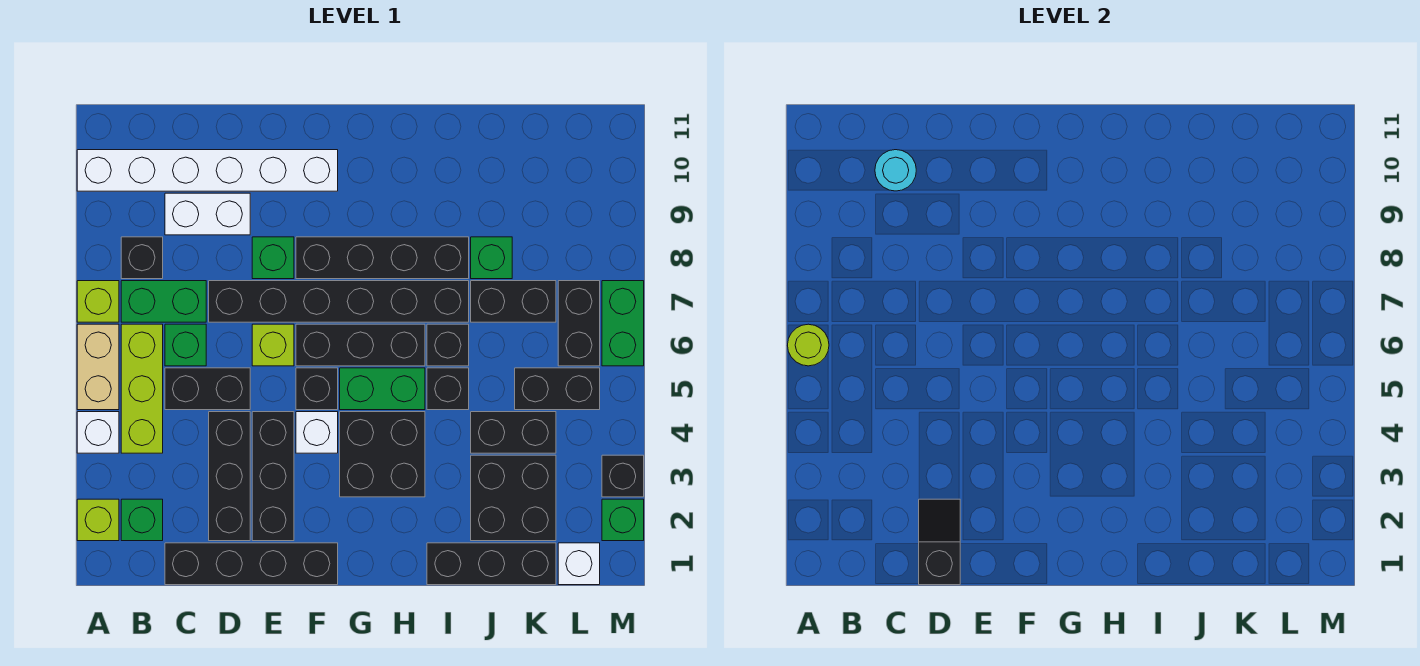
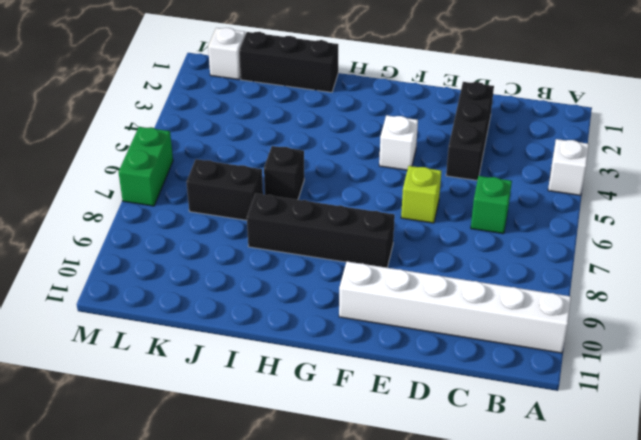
none -> lime brick A2 level 1
none -> tan brick A5:A6 level 1
none -> lime brick A7 level 1
none -> green brick B2 level 1

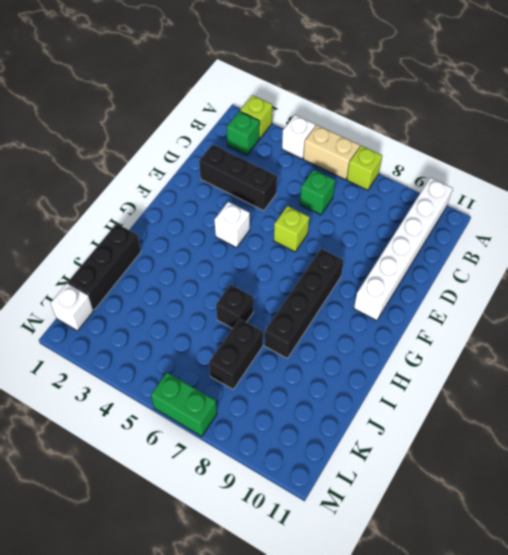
none -> lime brick B4:B6 level 1
none -> green brick B7:C7 level 1
none -> black brick B8 level 1
none -> black brick C1:F1 level 1

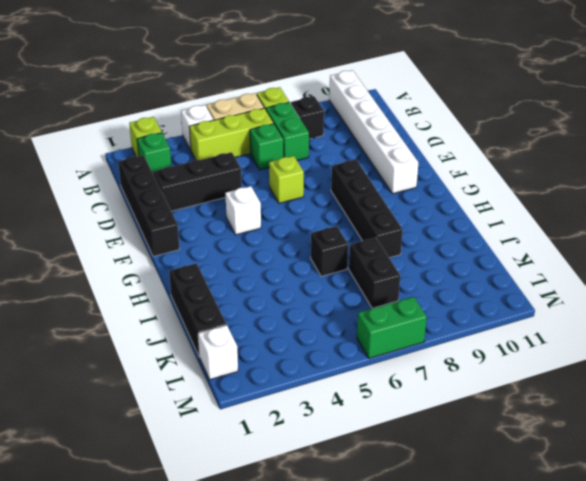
none -> black brick C5:D5 level 1
none -> white brick C9:D9 level 1
none -> black brick D7:I7 level 1
none -> black brick E2:E4 level 1

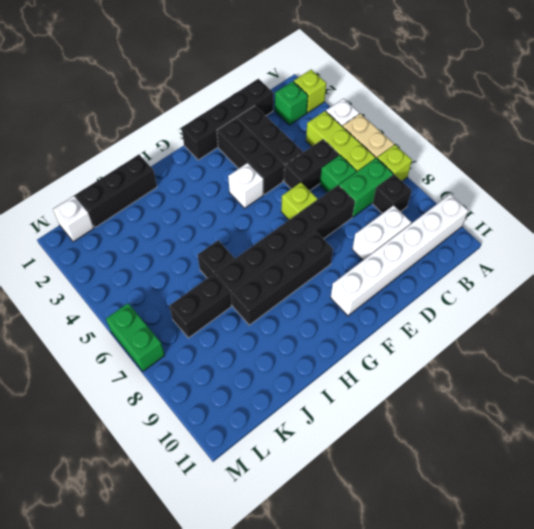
none -> green brick E8 level 1
none -> black brick F5 level 1
none -> black brick F6:H6 level 1
none -> black brick G3:H4 level 1

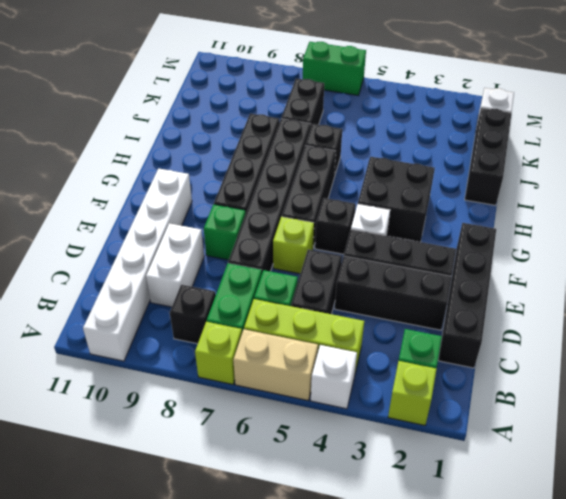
none -> green brick G5:H5 level 1
none -> black brick I5 level 1
none -> black brick J2:K3 level 1
none -> black brick J4:K4 level 1

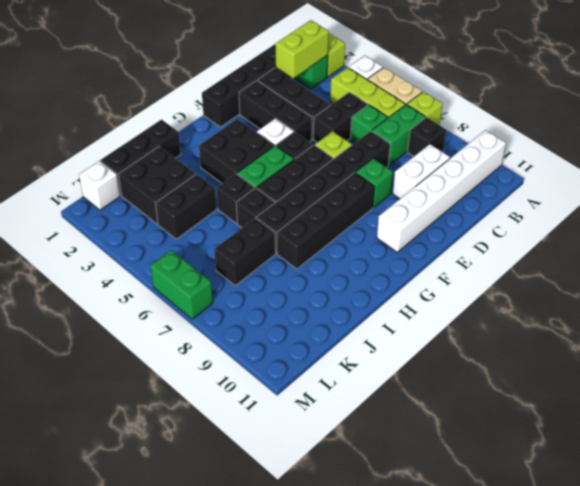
lime brick B2:C2 level 2 -> none
none -> green brick J8 level 1
none -> black brick K5:L5 level 1
none -> black brick L6:L7 level 1
none -> green brick M2 level 1

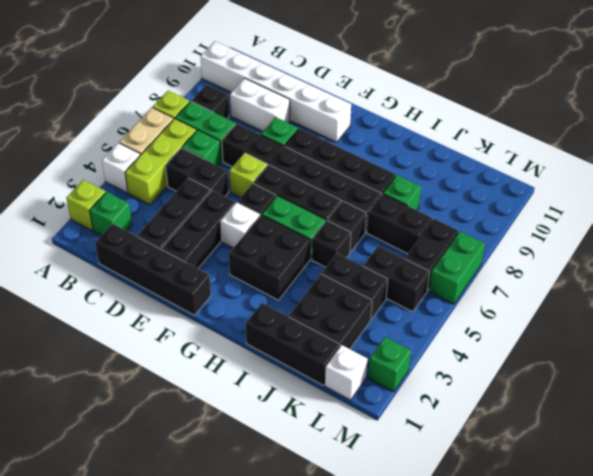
none -> black brick M3 level 1
none -> lime round brick A6 level 2
none -> cyan round brick C10 level 2
none -> black slope D1:D2 level 2 top 1

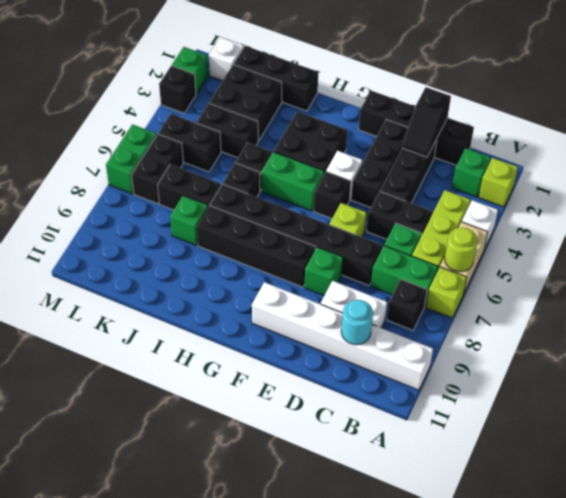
none -> black brick F6:H6 level 1

